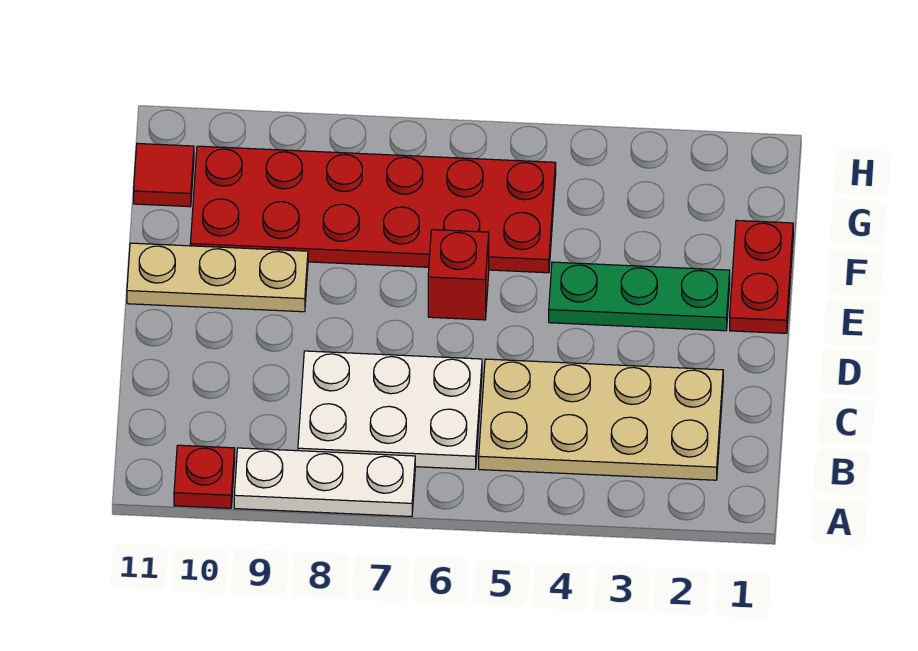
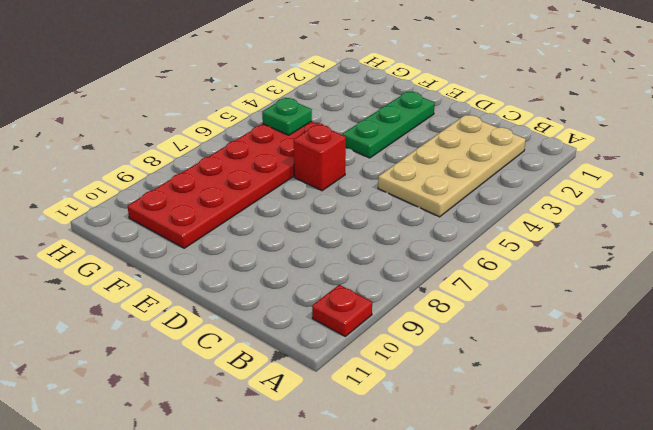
green plate G5 level 2 -> none
none -> white plate A7:A9 level 1
none -> white plate B6:C8 level 1

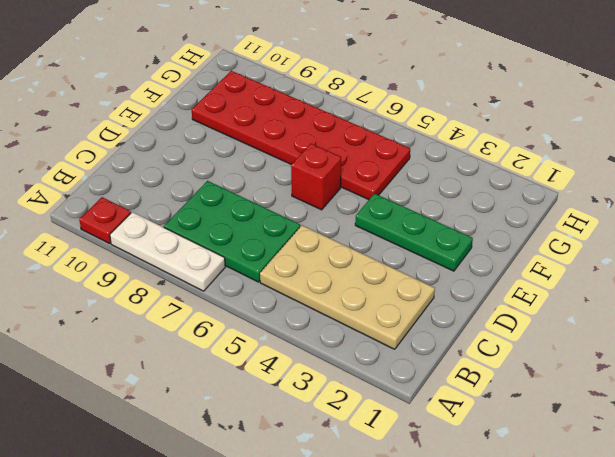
green plate B6:C8 level 1 -> white plate B6:C8 level 1
none -> red plate E1:F1 level 1
none -> tan plate E9:E11 level 1

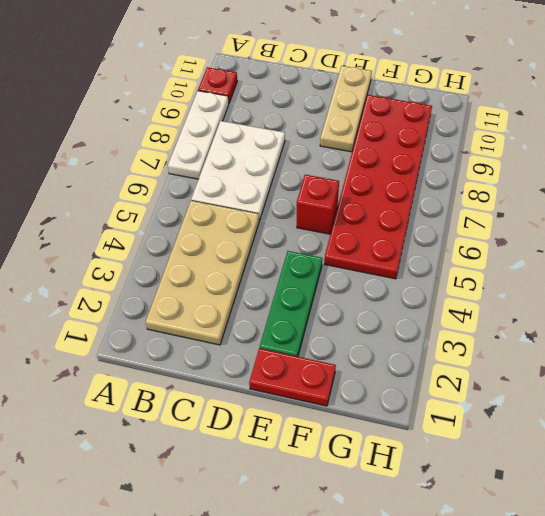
none -> red tile G11 level 1

